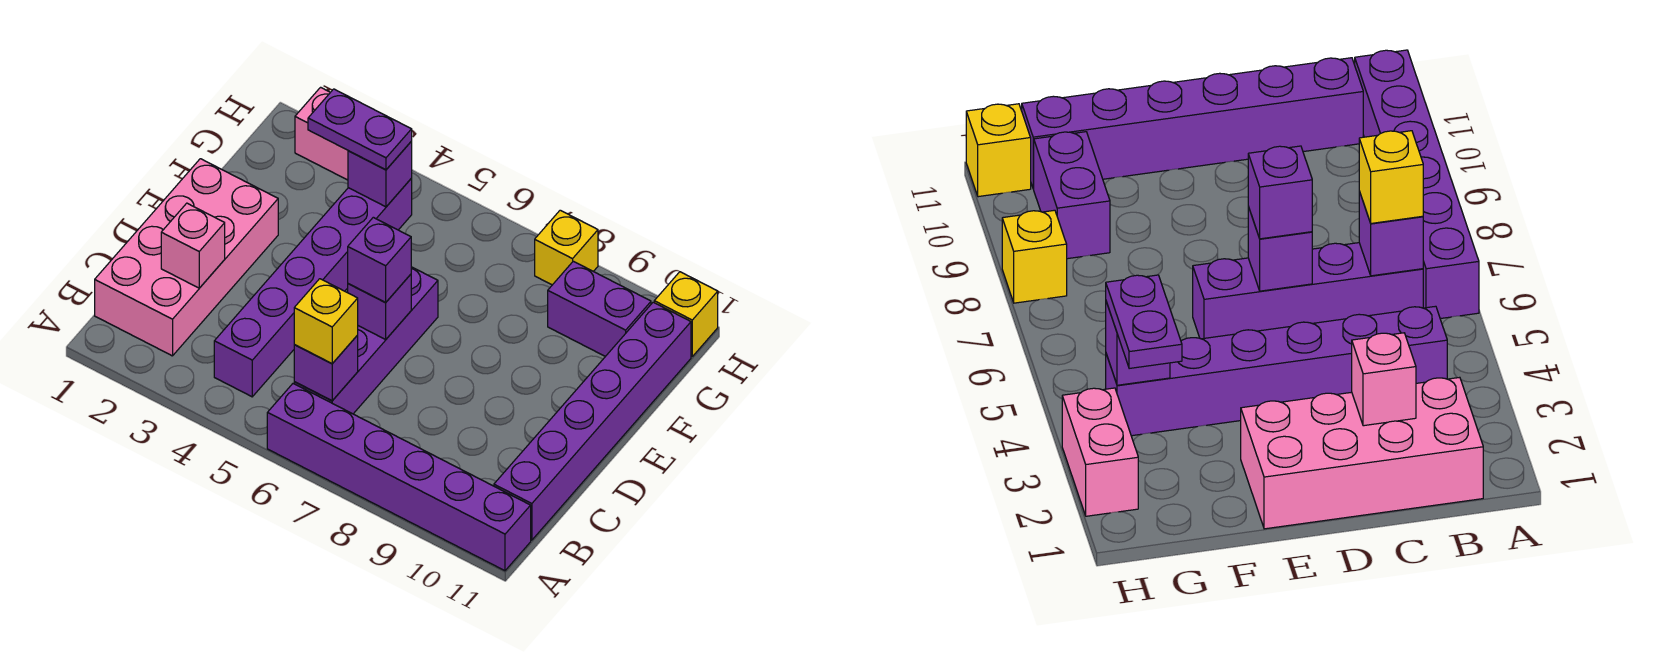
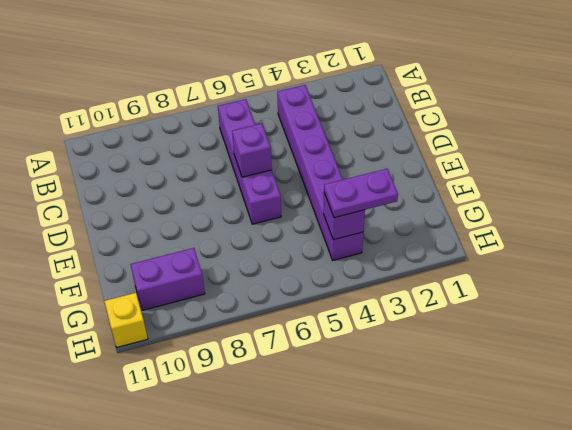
none -> purple brick A6:A11 level 1
none -> pink brick B1:E2 level 1
none -> purple brick B11:G11 level 1

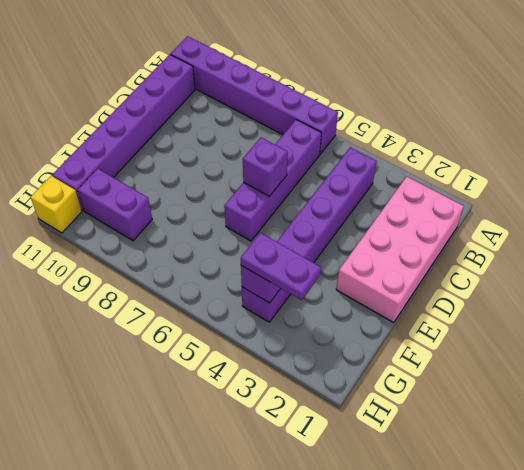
none -> pink brick H2:H3 level 1
none -> yellow brick H8 level 1
none -> purple brick B6 level 2

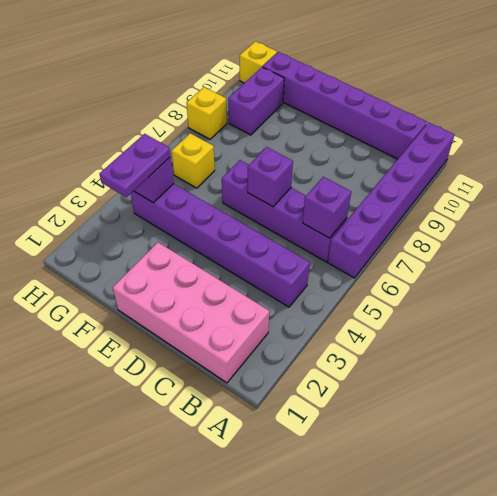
yellow brick G6 level 1 -> yellow brick B6 level 3
none -> pink brick H2:H3 level 1
none -> pink brick C2 level 2
none -> purple brick D6 level 3

